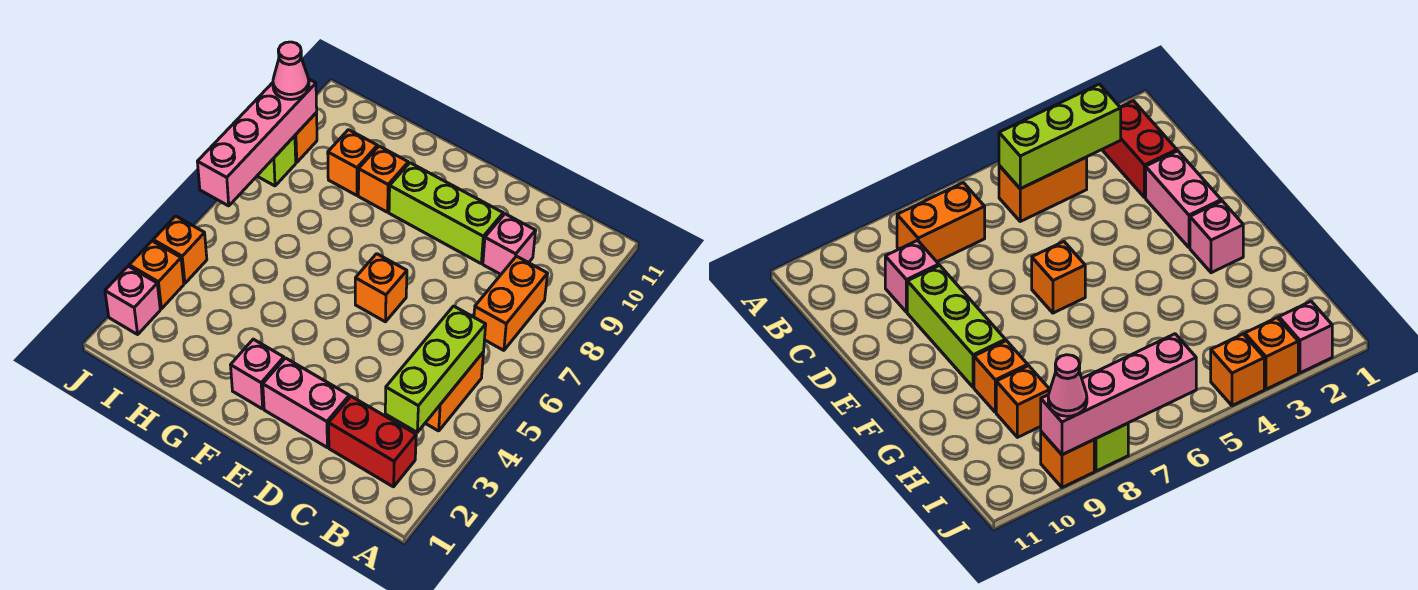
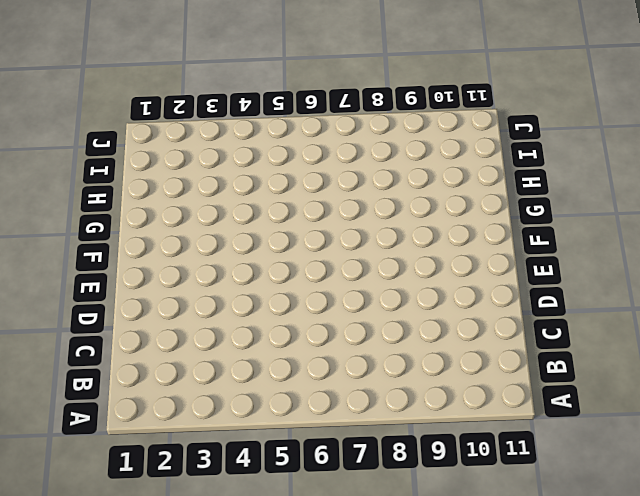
none -> red brick B2:C2 level 1
none -> orange brick B4:B5 level 1
none -> orange brick B7:B8 level 1

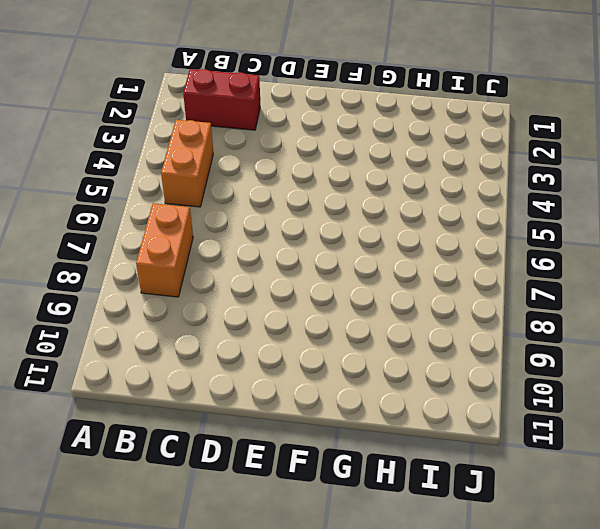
none -> pink brick C9 level 1
none -> pink brick D2:E2 level 1
none -> lime brick D9:F9 level 1

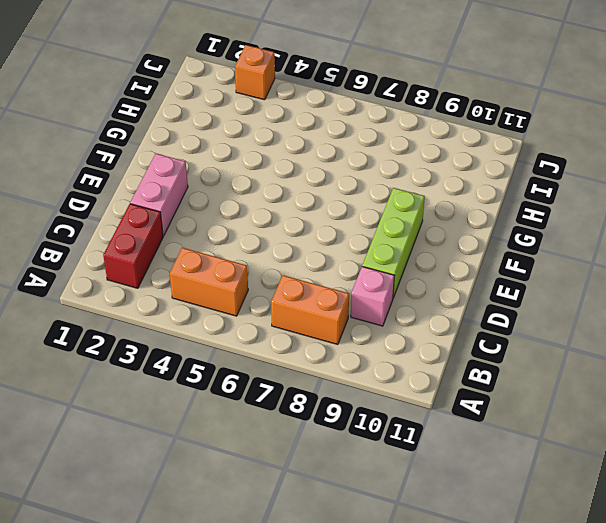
none -> orange brick E6 level 1
none -> pink brick F2 level 1
none -> orange brick G9 level 1

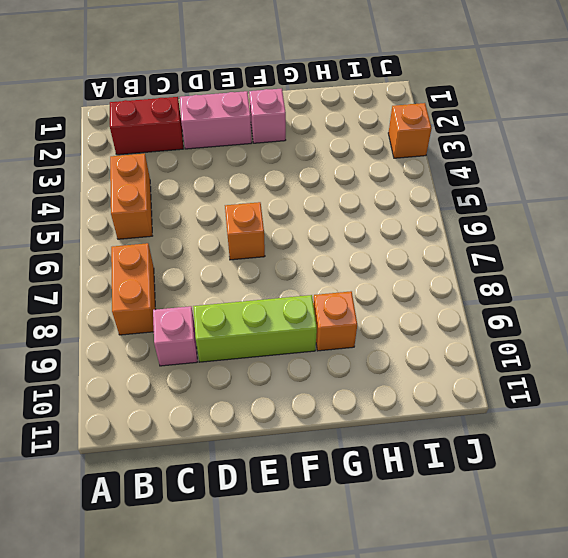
none -> orange brick H9 level 1
none -> pink brick J2 level 1
none -> orange brick J4 level 1

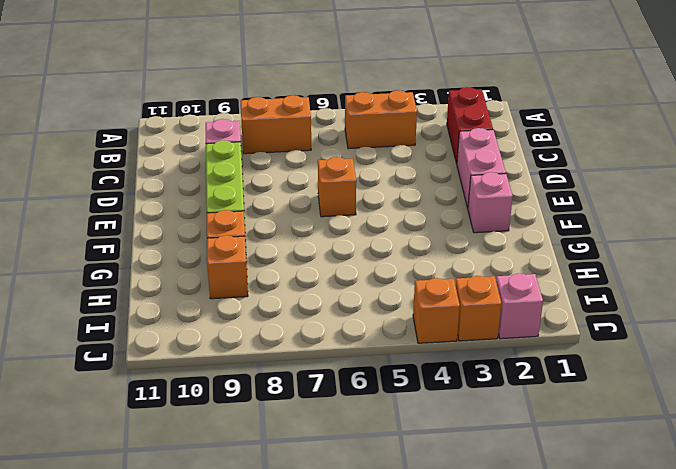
none -> lime brick J8 level 1
none -> orange brick J9 level 1
none -> lime brick B3:B5 level 2

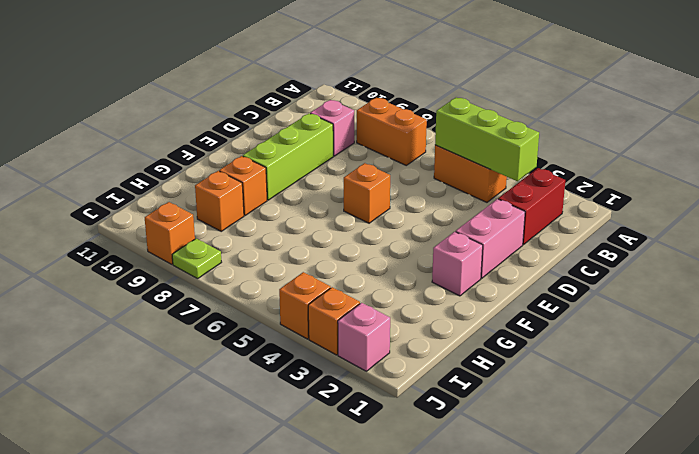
lime plate J8 level 1 -> lime brick J8 level 1
none -> pink brick J6:J9 level 2
none -> pink cone J9 level 3

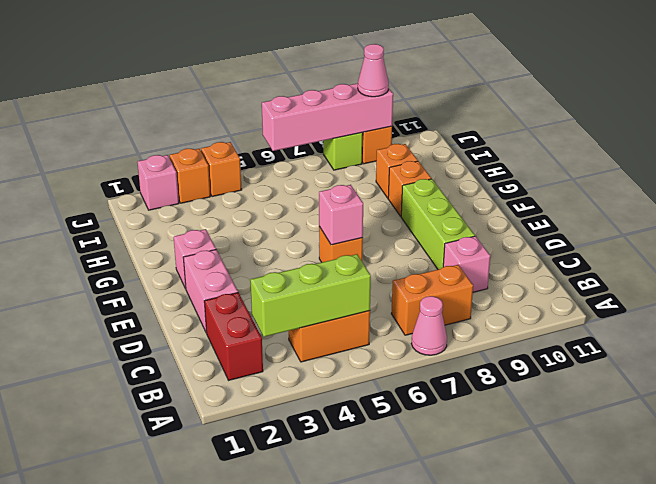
pink cone A7 level 1 -> none
pink brick E6 level 2 -> none

